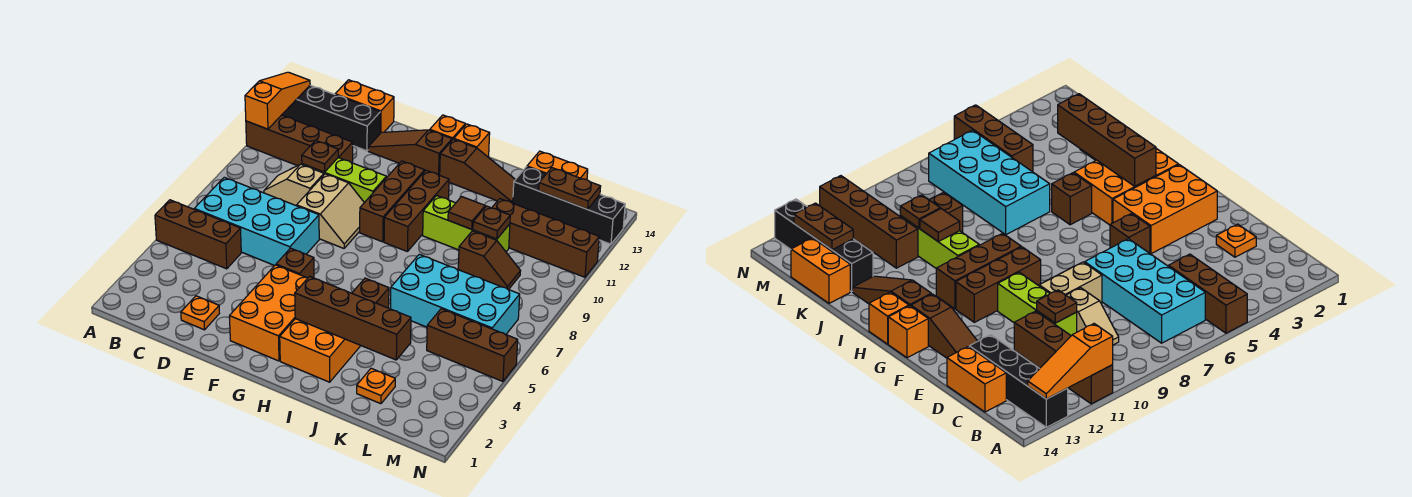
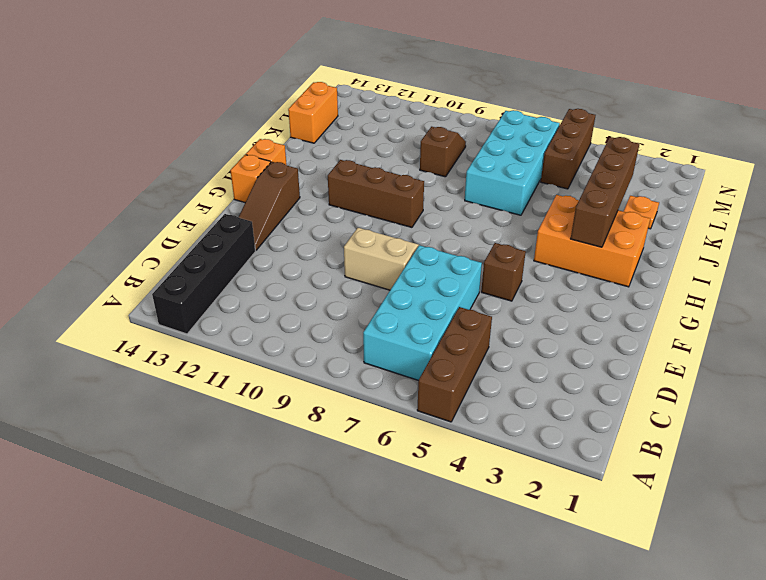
none -> brown brick A11:D11 level 1
none -> tan slope C9:D9 level 1 top D
none -> orange brick C14:D14 level 1
none -> orange plate D2 level 1

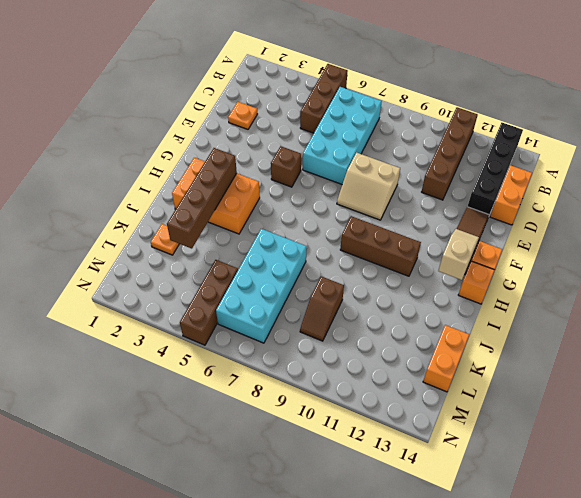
tan slope G13:H13 level 2 top H -> tan slope C9:D9 level 1 top D
none -> lime brick D10:F10 level 1
none -> orange brick F2:G4 level 1
none -> brown brick G9:G11 level 1
none -> brown slope H13:J13 level 1 top H

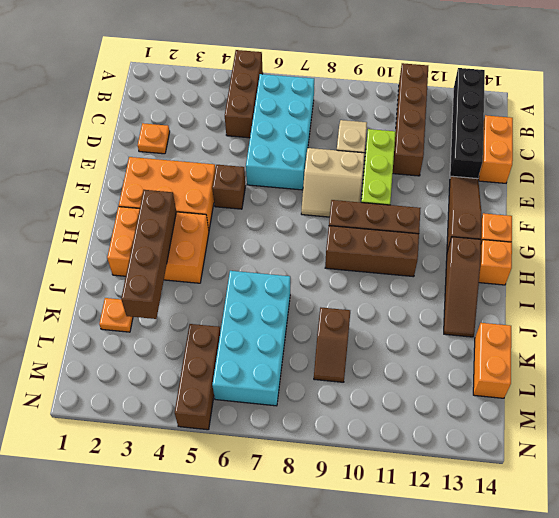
none -> brown brick I5 level 1
none -> lime brick I10:K10 level 1
none -> brown brick K11:N11 level 1
none -> black brick K13:N13 level 1

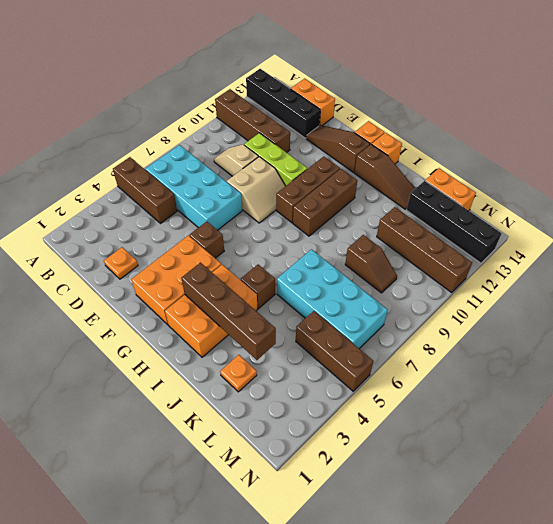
none -> lime brick I10:K10 level 1
none -> orange slope A11:A13 level 2 top 11
none -> brown plate D10 level 2
none -> brown tile J10 level 2

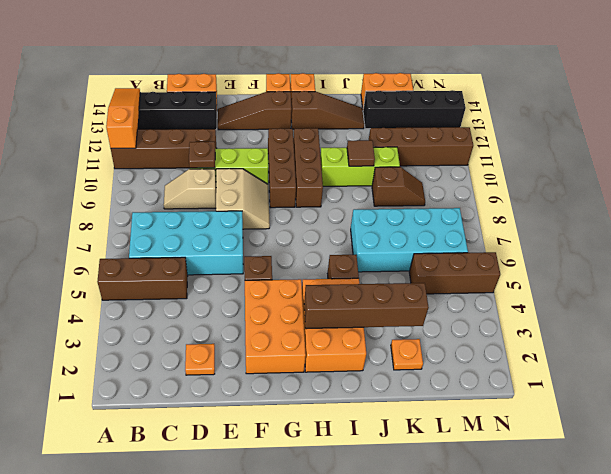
none -> brown plate K10 level 2
none -> brown plate L13:M13 level 2

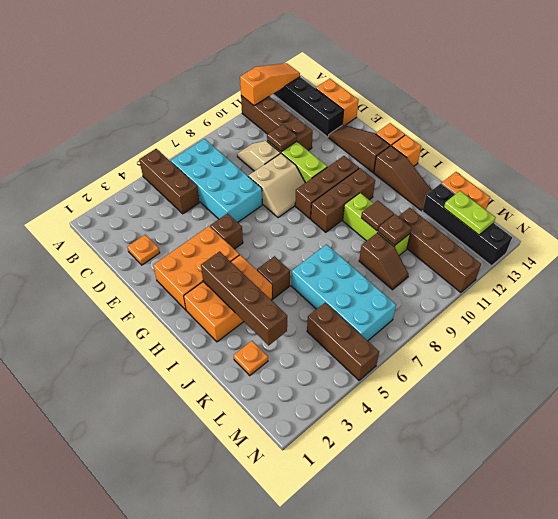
lime plate L13:M13 level 2 -> brown plate L13:M13 level 2

